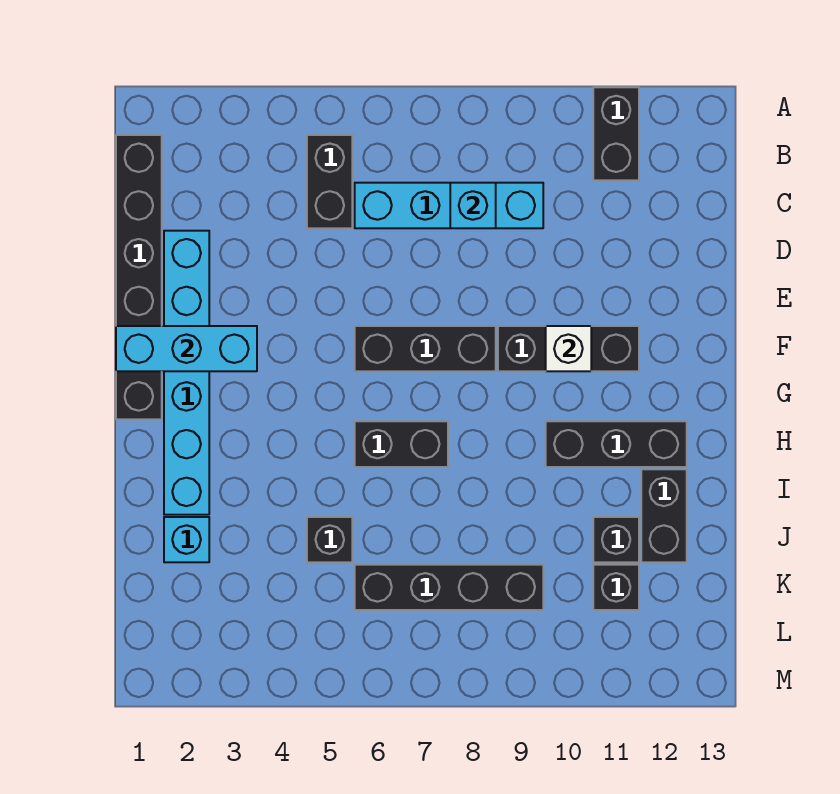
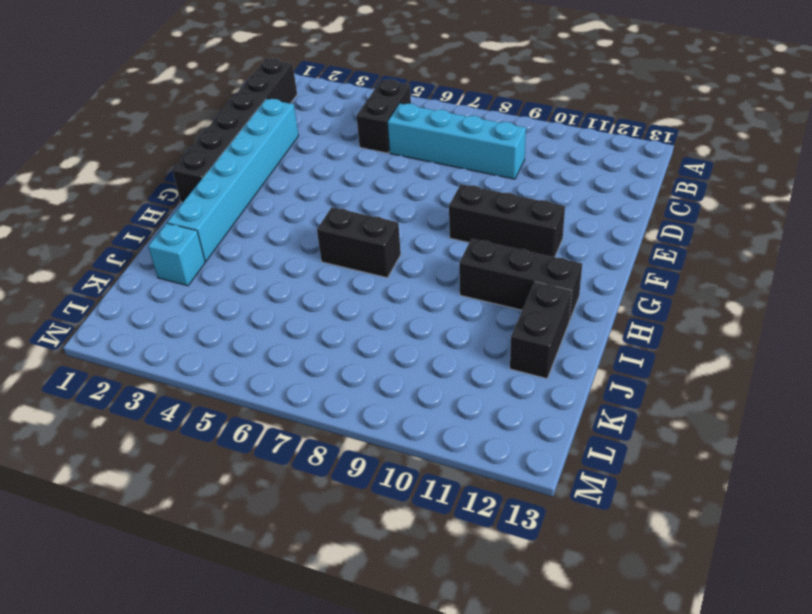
none -> black brick A11:B11 level 1
none -> black brick F6:F8 level 1
none -> black brick J5 level 1

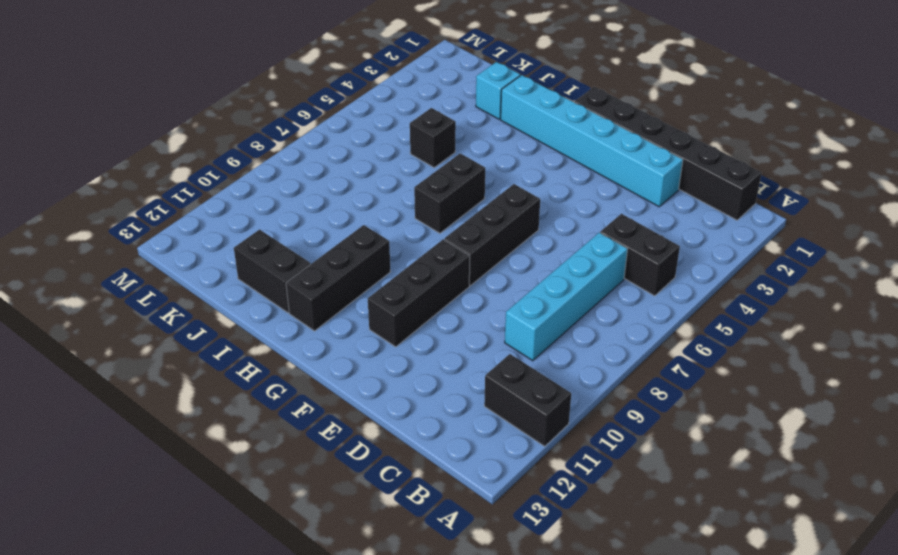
none -> black brick J11 level 1
none -> black brick K6:K9 level 1
none -> black brick K11 level 1

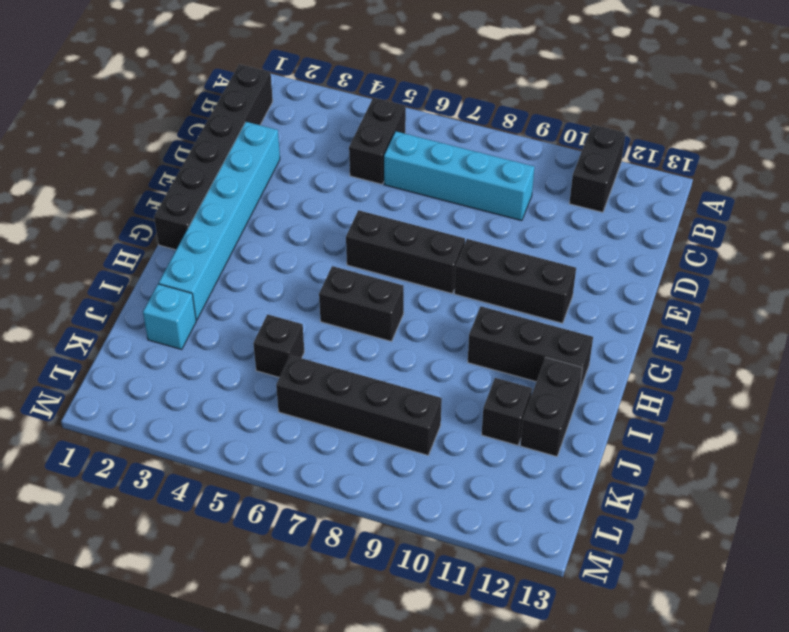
none -> black brick K11 level 1
none -> cyan brick C8 level 2
none -> cyan brick F1:F3 level 2

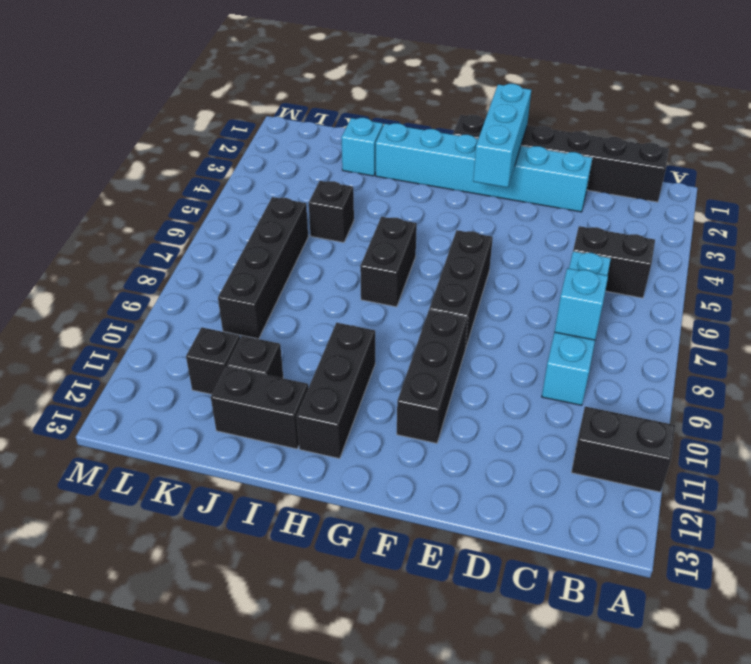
none -> white brick F10 level 2

